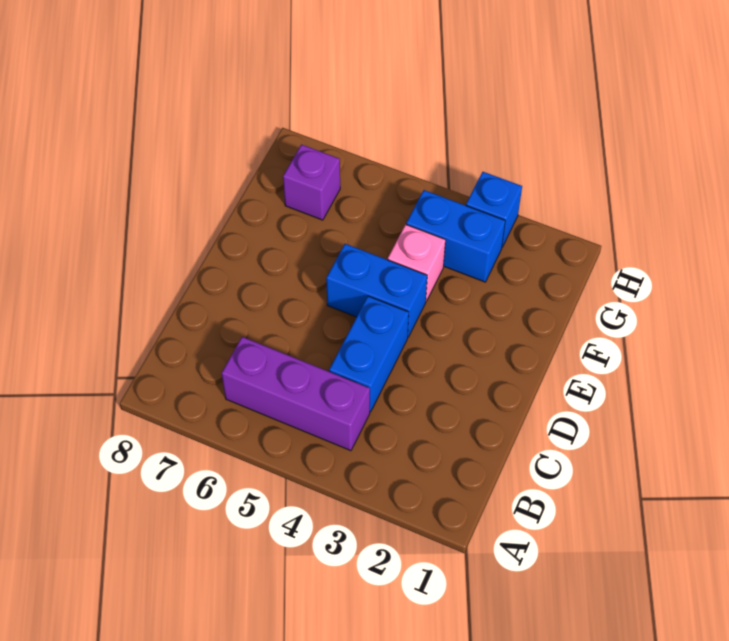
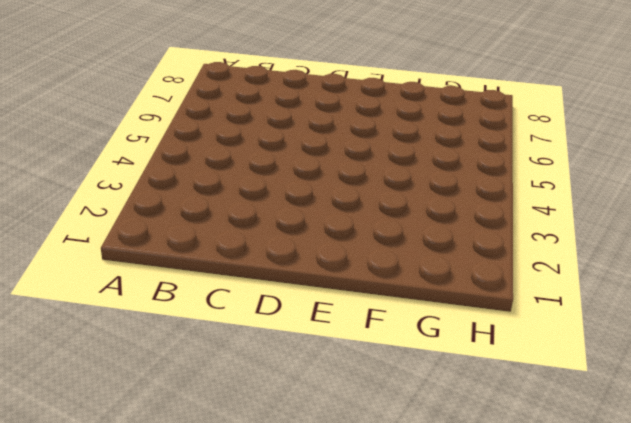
none -> purple brick B4:B6 level 1
none -> blue brick C4:D4 level 1

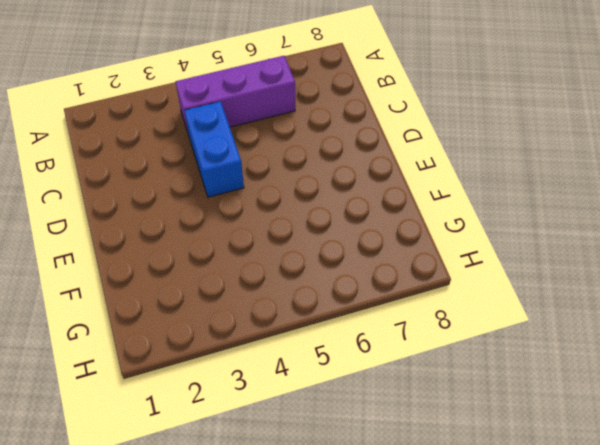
none -> blue brick E4:E5 level 1
none -> pink brick F4 level 1

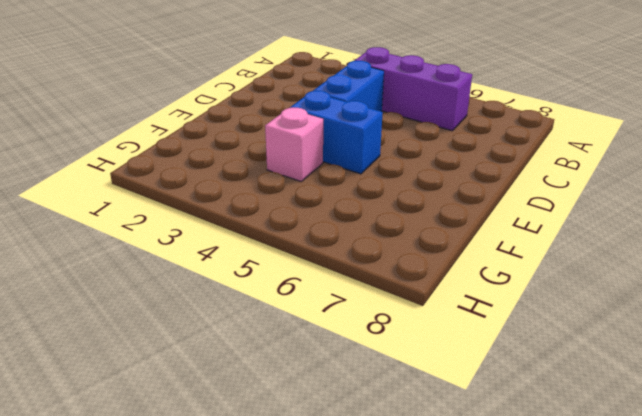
none -> blue brick G3:G4 level 1
none -> purple brick G7 level 1

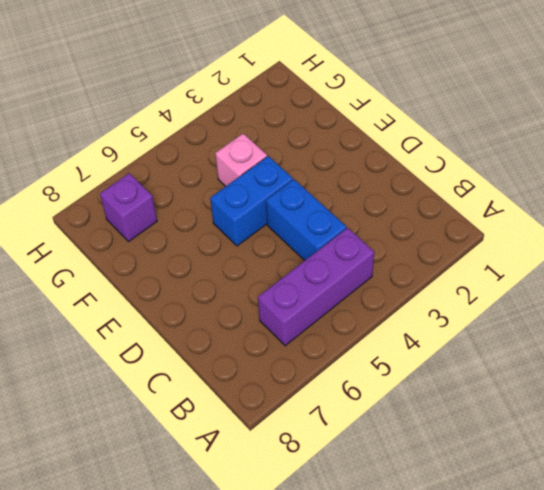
none -> blue brick G3:G4 level 1
none -> blue brick H3 level 1

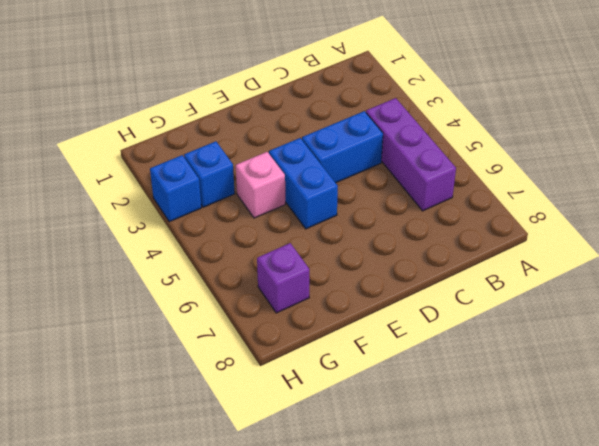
blue brick G3 level 1 -> blue brick G3:G4 level 1

